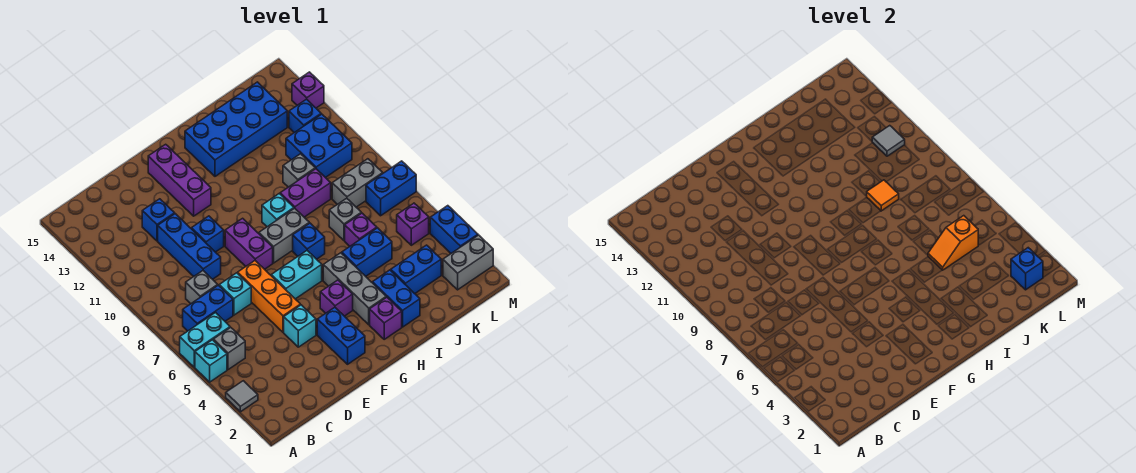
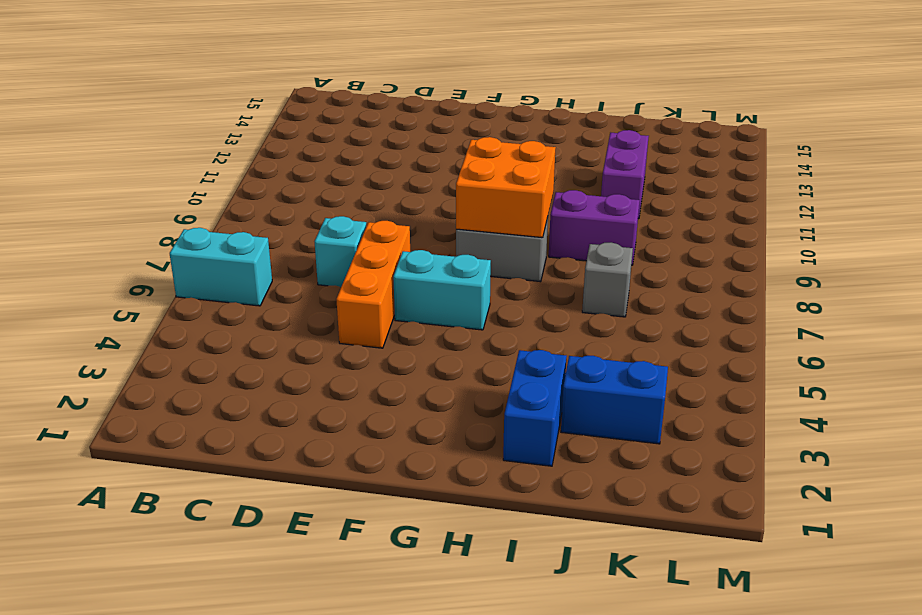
orange brick G8:H9 level 2 -> none
purple brick J11:J12 level 1 -> purple brick F8:F9 level 1
none -> grey tile A3 level 1
none -> cyan brick A5 level 1
none -> grey brick B5 level 1
none -> blue brick B7:C7 level 1

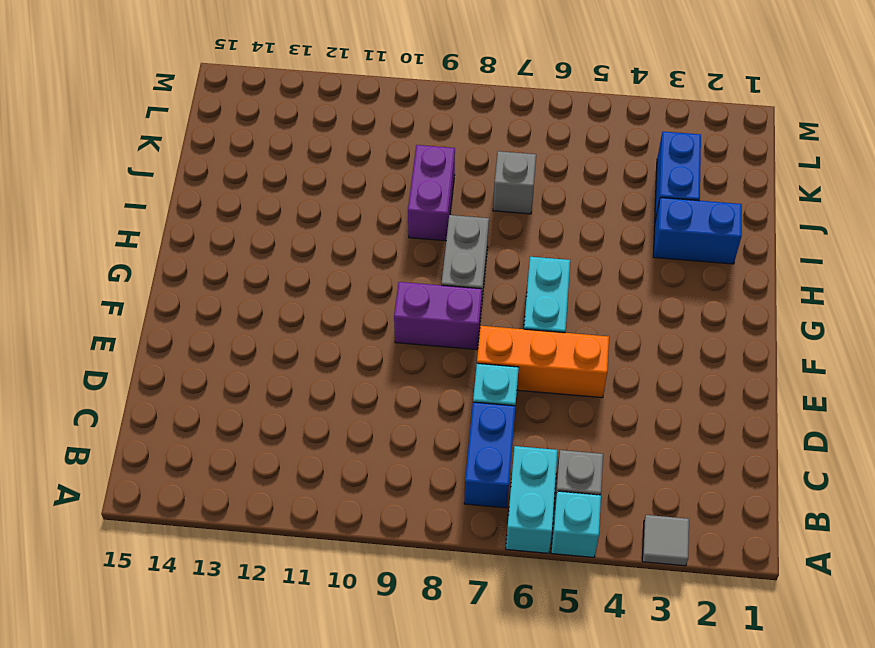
none -> grey brick C8 level 1
none -> blue brick D9:D11 level 1
none -> blue brick D12 level 1
none -> cyan brick E4 level 1

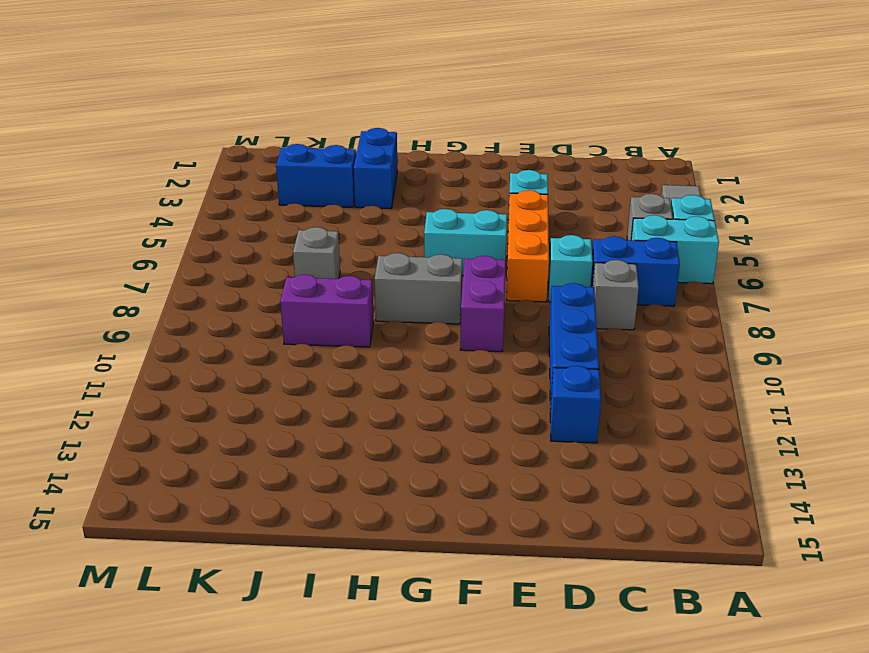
none -> blue brick E10 level 1
none -> blue brick F2:F3 level 1
none -> purple brick F12:F14 level 1
none -> purple brick G4 level 1

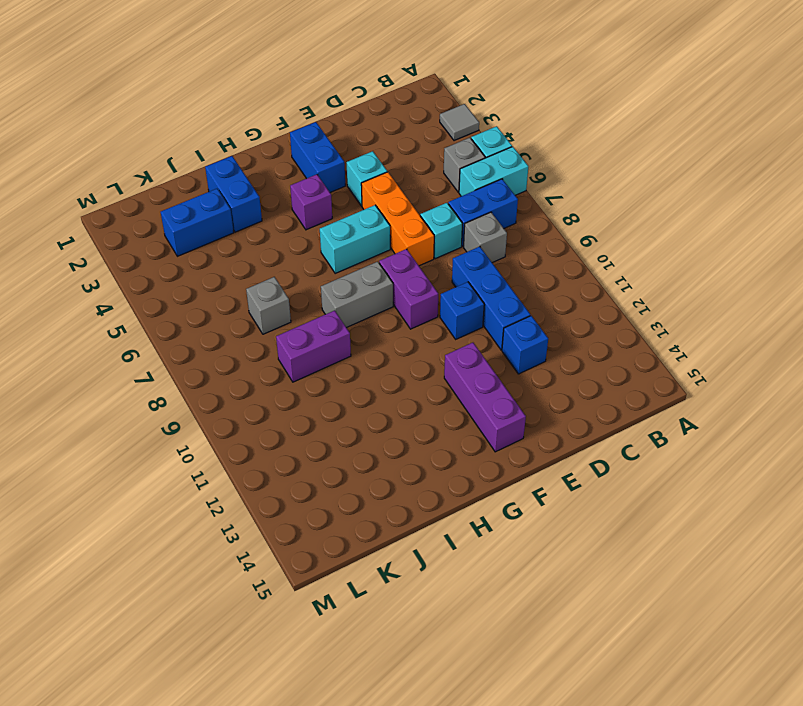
none -> purple brick H2 level 1
none -> grey brick H3:H5 level 1
none -> blue brick H7 level 1
none -> cyan brick H9 level 1

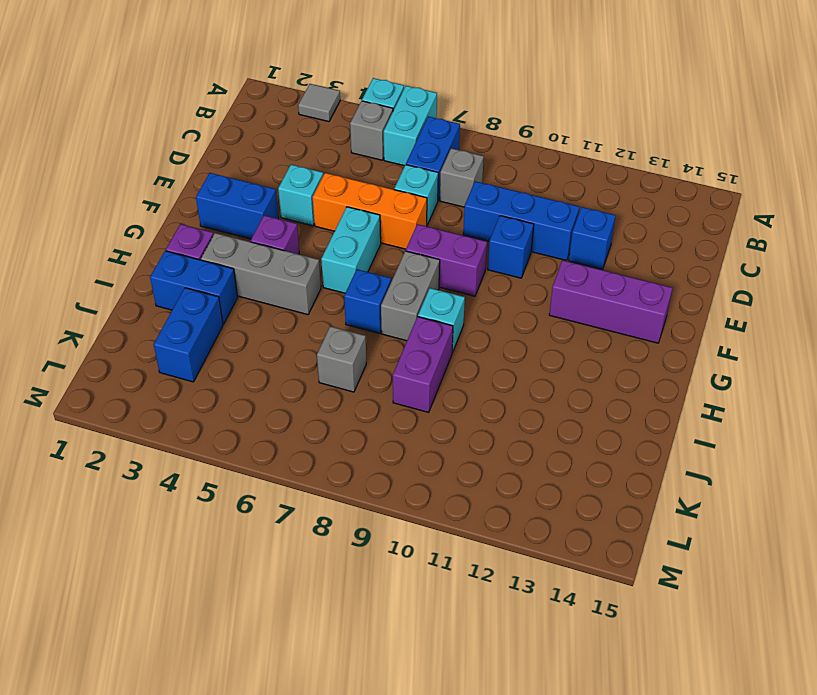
none -> blue brick H13:K14 level 1
none -> blue brick I5:J5 level 1
none -> purple brick J6 level 1
none -> grey brick J10 level 1

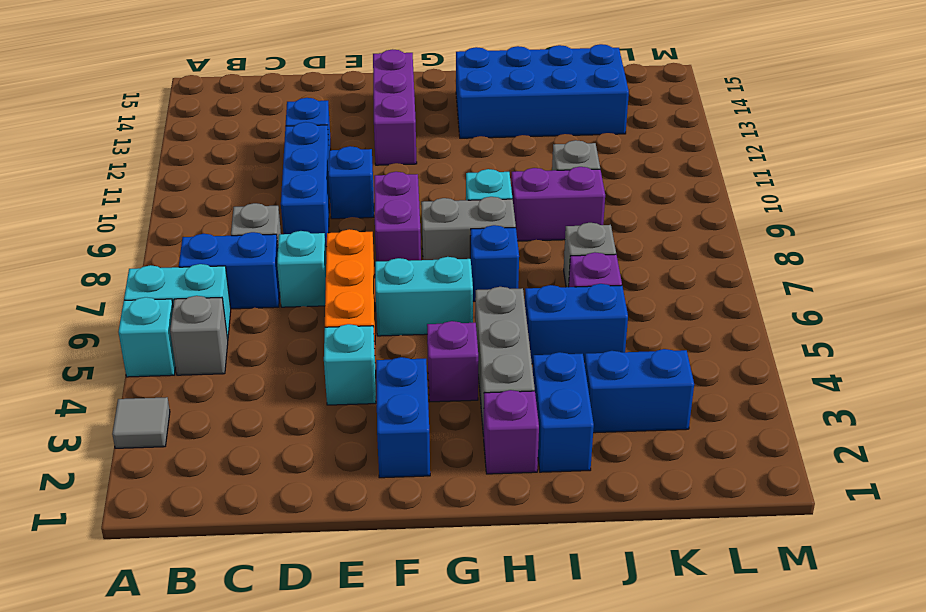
none -> grey brick K8:L8 level 1
none -> blue brick K10:L11 level 1
none -> grey brick L2:M2 level 1
none -> purple brick L5 level 1

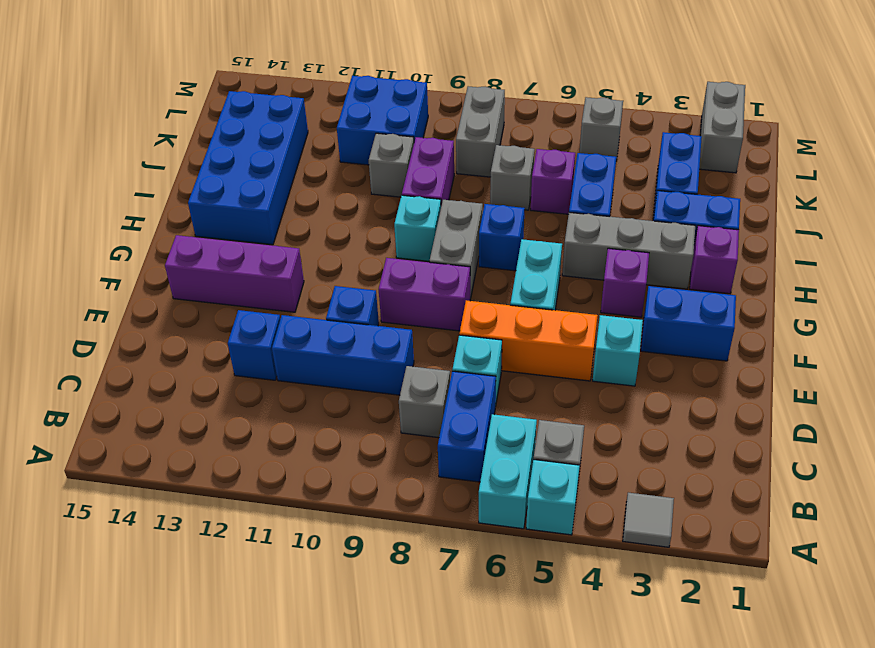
grey brick L5 level 1 -> purple brick L5 level 1
none -> blue brick L7:M7 level 1
none -> blue brick L12 level 1
none -> blue brick M3:M4 level 1
none -> purple brick M13 level 1

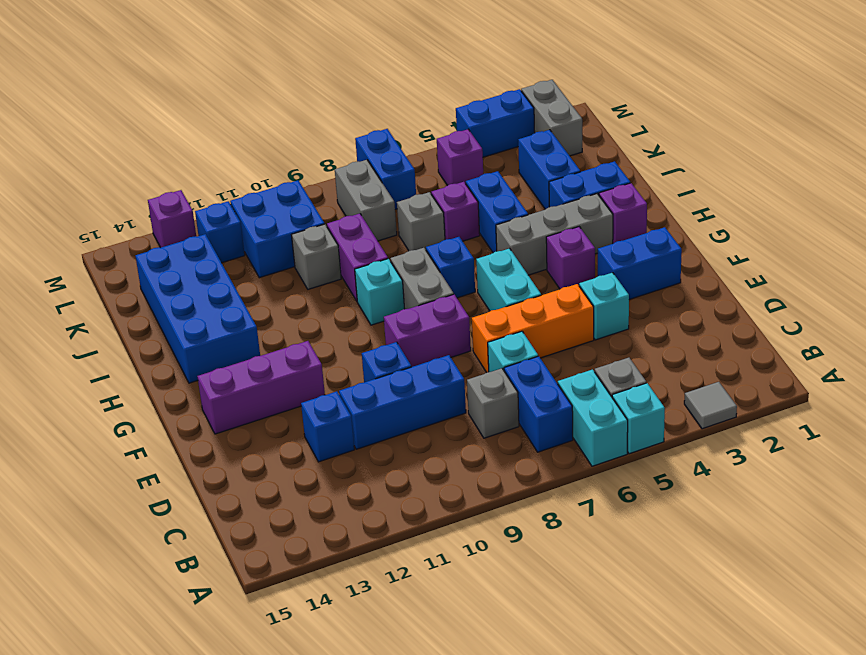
none -> orange slope J5:K5 level 2 top K
none -> orange tile J9 level 2
none -> blue brick L2 level 2
none -> grey tile L11 level 2

